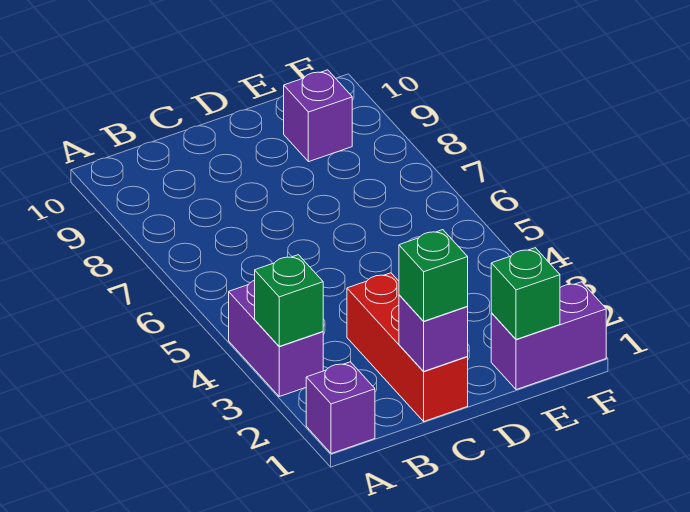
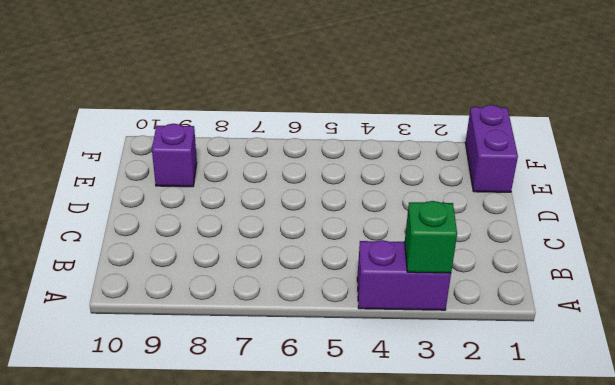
none -> purple brick A1 level 1
none -> red brick C1:C3 level 1

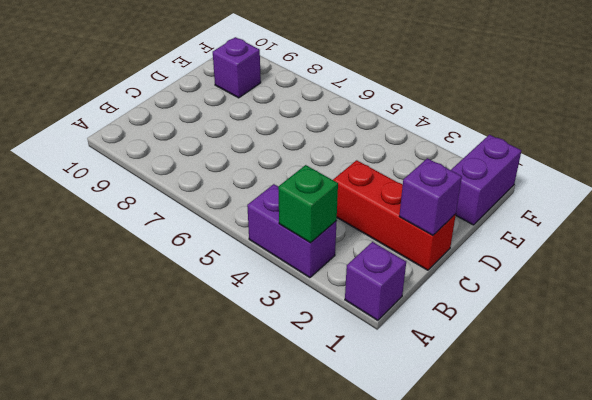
none -> green brick E1 level 2
none -> green brick C1 level 3

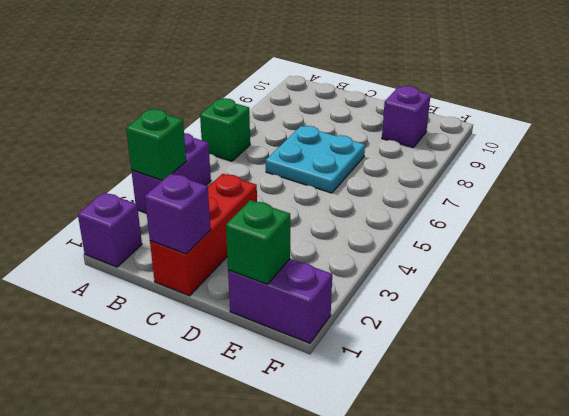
green brick A6 level 1 -> green brick C1 level 3
cyan plate C6:D7 level 1 -> none

